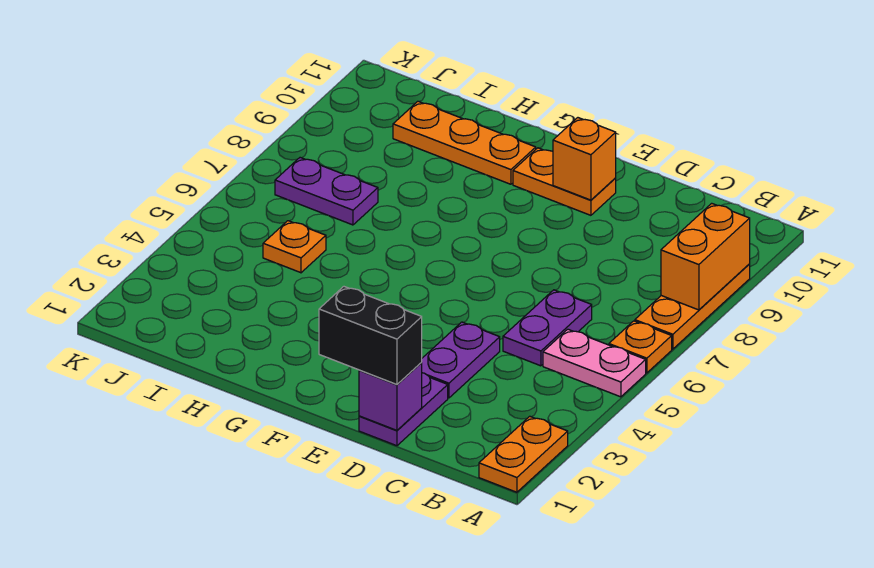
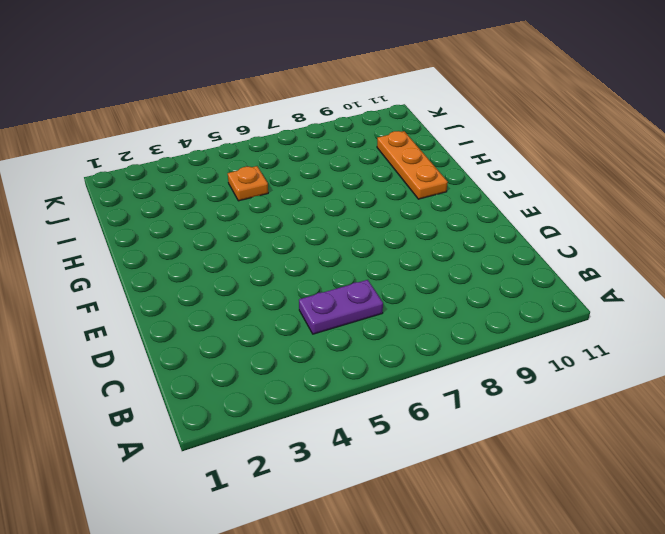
none -> orange plate A1:A2 level 1
none -> pink plate A5:B5 level 1
none -> orange plate A6 level 1

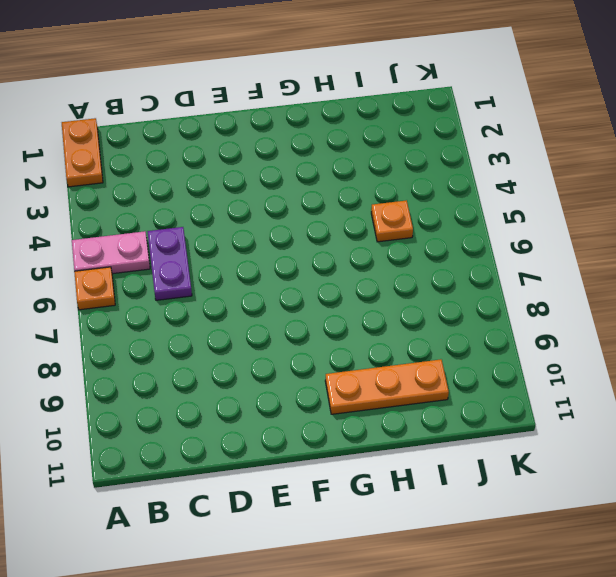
none -> orange plate A7:A9 level 1
none -> purple plate D1:D2 level 1
none -> purple plate D3:D4 level 1

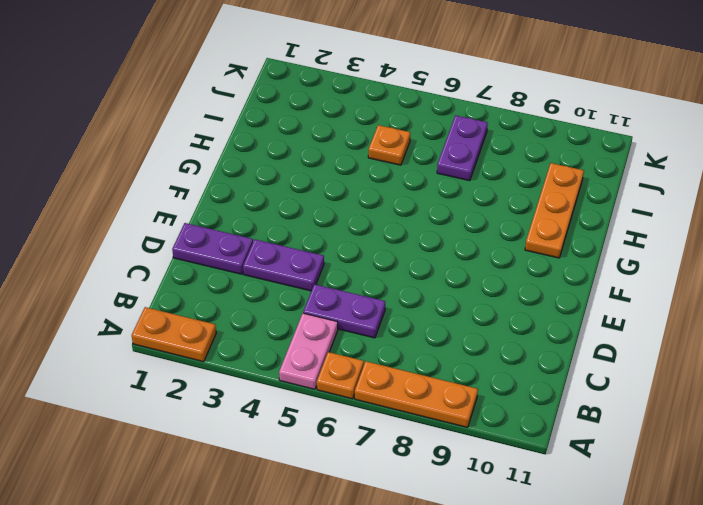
none -> orange plate E10:F10 level 1
none -> orange brick A8:A9 level 2
none -> purple brick D1 level 2

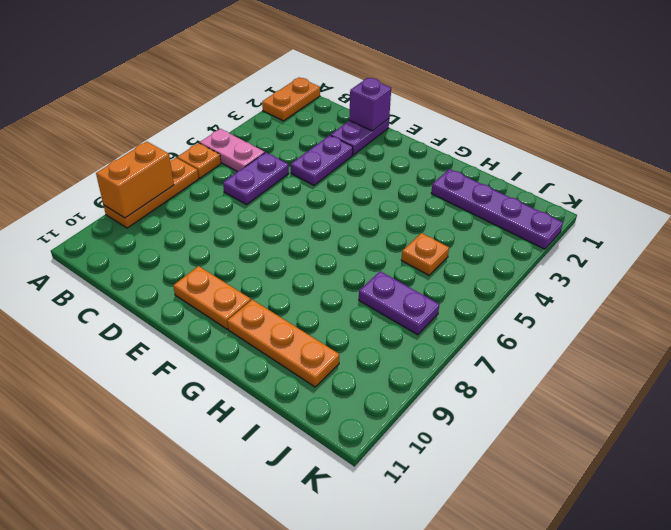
purple plate H2:K2 level 1 -> none
none -> orange brick E10 level 2
none -> black brick D1:E1 level 3

